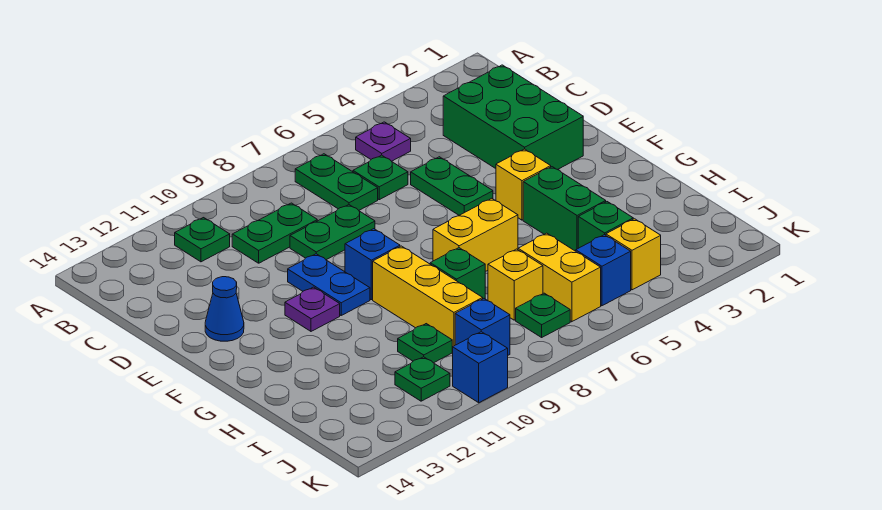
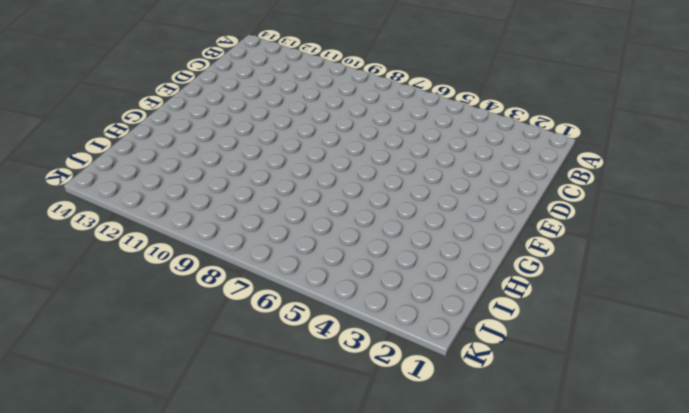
none -> purple plate B5 level 1
none -> green plate B7:C7 level 1
none -> green plate B11 level 1

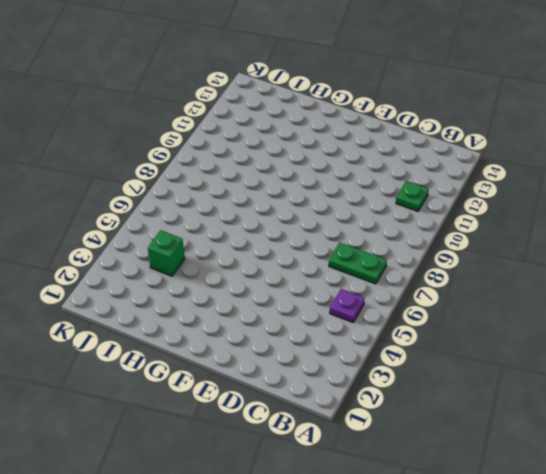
none -> green brick C2:E3 level 1
none -> green plate C6 level 1
none -> green plate C9:C10 level 1

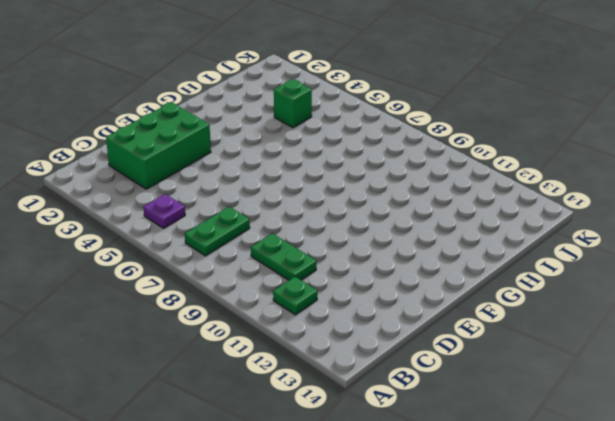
none -> green plate C6 level 1
none -> green plate D5:E5 level 1
none -> green plate D8:D9 level 1

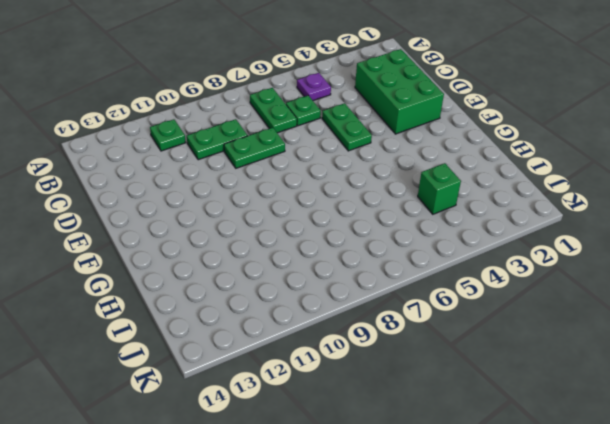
none -> blue plate E10:F10 level 1
none -> blue cone E13 level 1
none -> yellow brick F4 level 1

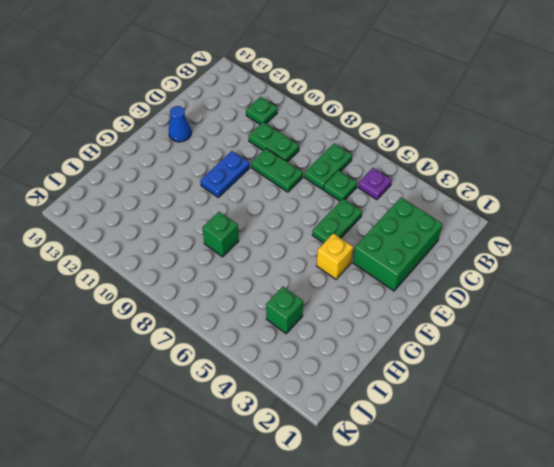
none -> blue brick F9 level 1
none -> purple plate F11 level 1
none -> green brick G4:H4 level 1

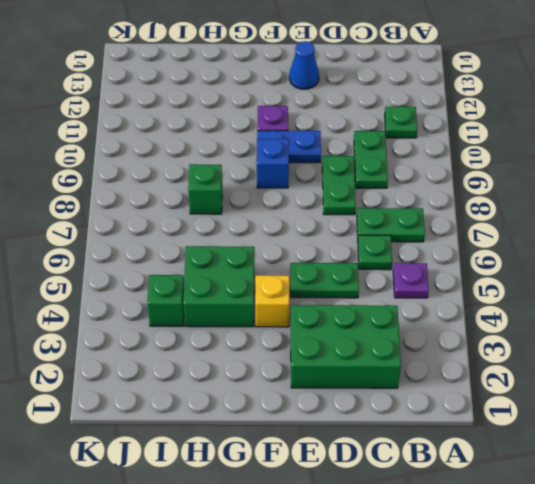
green brick G4:H5 level 1 -> green brick G4:H4 level 1
none -> yellow brick G6:G7 level 1
none -> yellow brick G9:I9 level 1
none -> yellow brick I6:J6 level 1

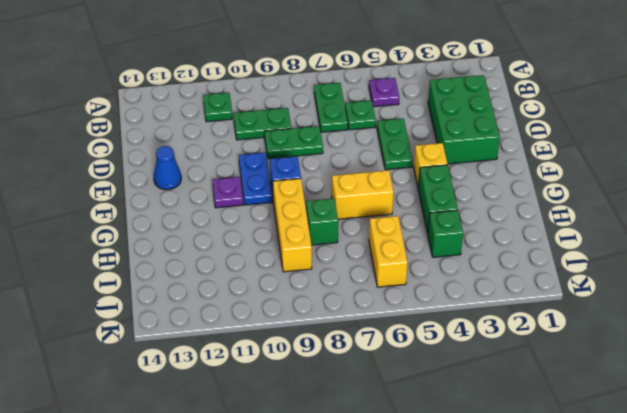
none -> yellow brick I7 level 1
none -> green plate I10 level 1
none -> yellow brick J4 level 1

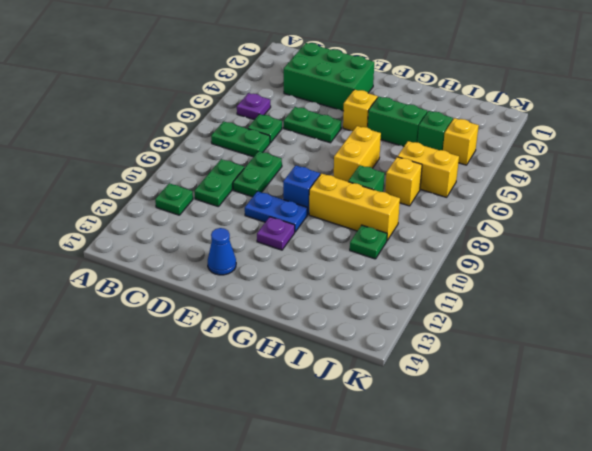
none -> blue brick J5 level 1
none -> green plate J7 level 1
none -> blue brick J9 level 1

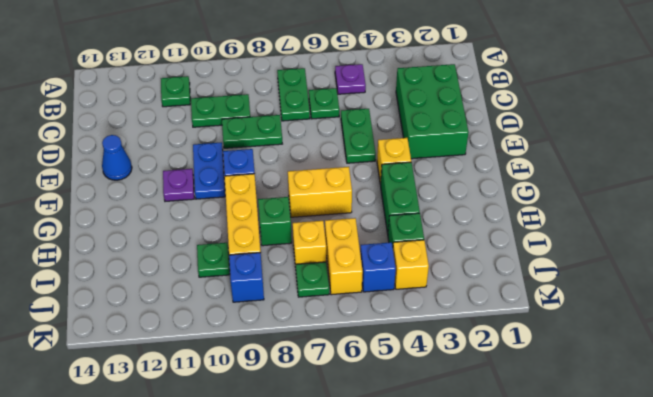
none -> green plate J11 level 1
none -> blue brick K10 level 1

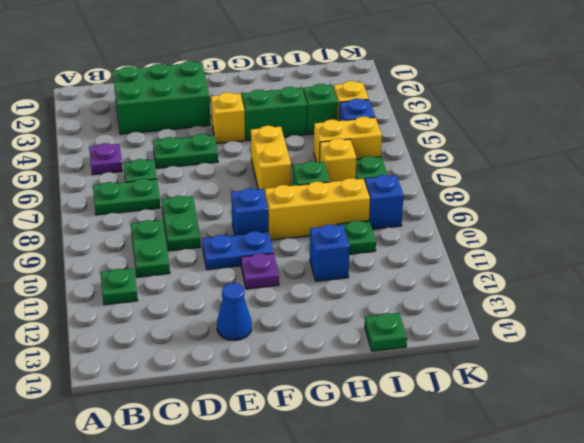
blue brick H11 level 1 -> blue brick K10 level 1
green plate I14 level 1 -> green plate J11 level 1

